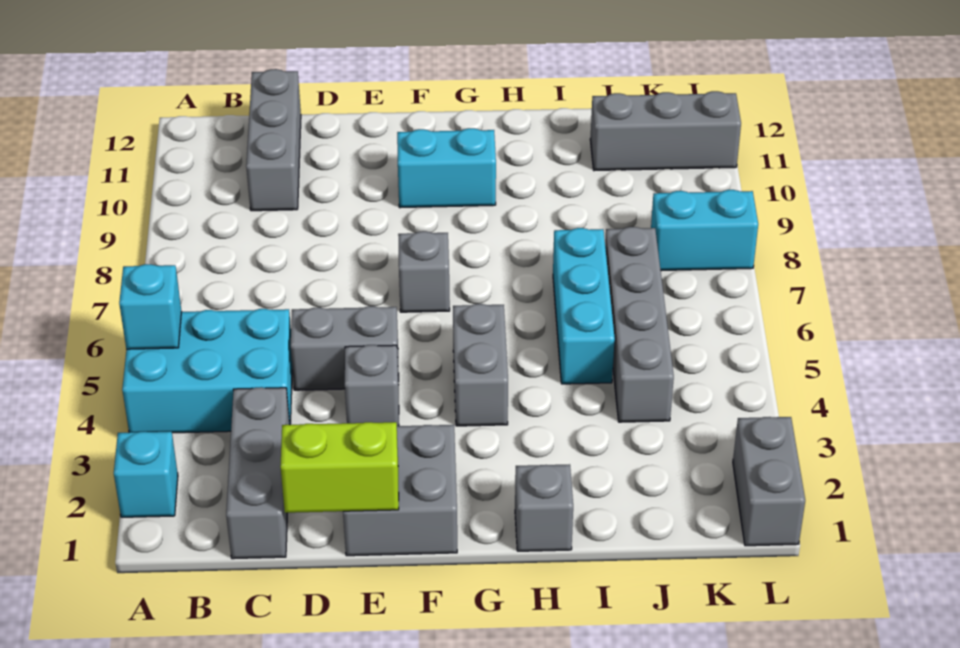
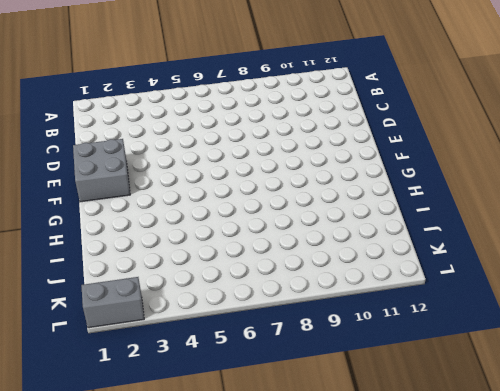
none -> cyan brick A2 level 1
none -> cyan brick A4:C5 level 1
none -> grey brick C1:C3 level 1

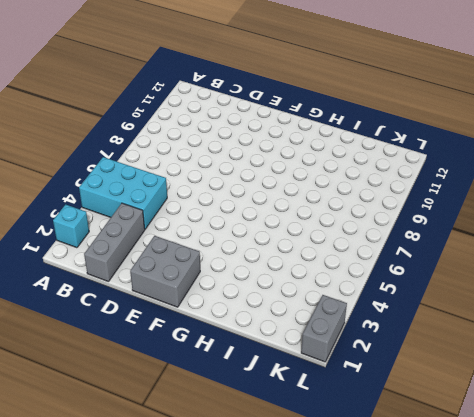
none -> grey brick C10:C12 level 1
none -> grey brick D5:E5 level 1
none -> grey brick E4 level 1

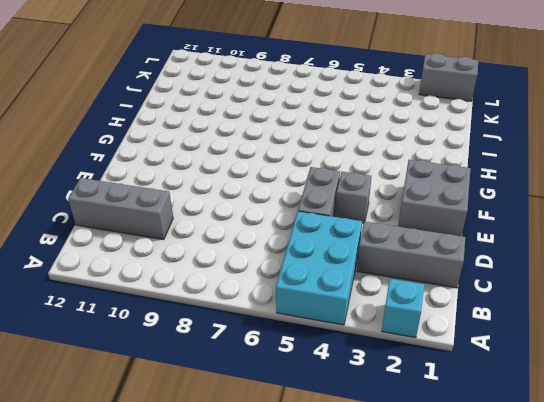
none -> grey brick F7 level 1
none -> cyan brick F10:G10 level 1
none -> grey brick G4:G5 level 1

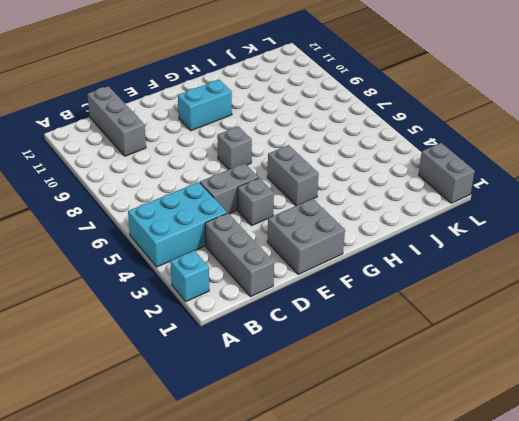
none -> grey brick H1 level 1
none -> cyan brick I5:I7 level 1
none -> grey brick J4:J7 level 1

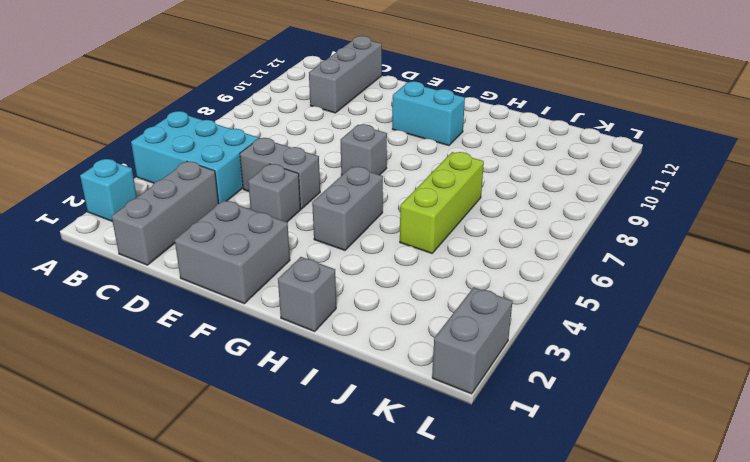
lime brick I5:I7 level 1 -> cyan brick I5:I7 level 1
none -> grey brick J4:J7 level 1
none -> grey brick J11:L11 level 1
none -> cyan brick K8:L8 level 1

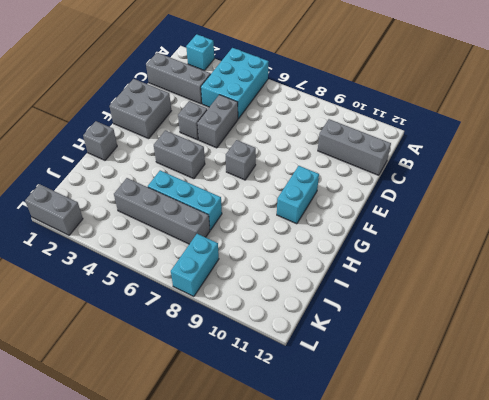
none -> grey brick J11:L11 level 1
none -> cyan brick A5 level 2
none -> lime brick D1:E1 level 2

